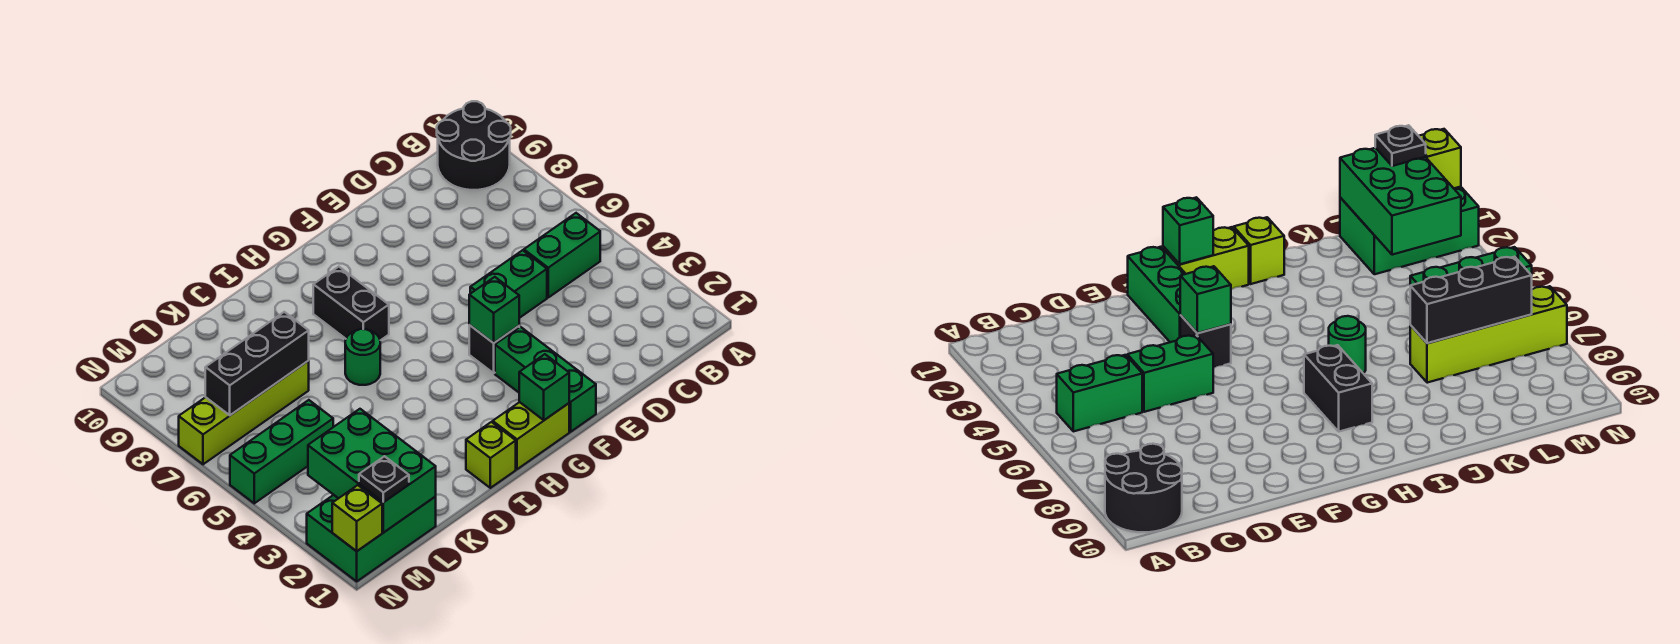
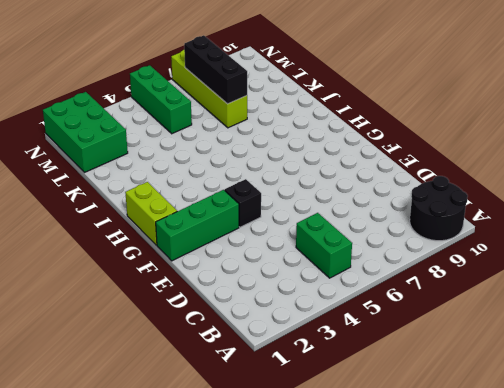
none -> green brick D5:E5 level 1
none -> black brick H7:H8 level 1
none -> lime brick I1 level 1

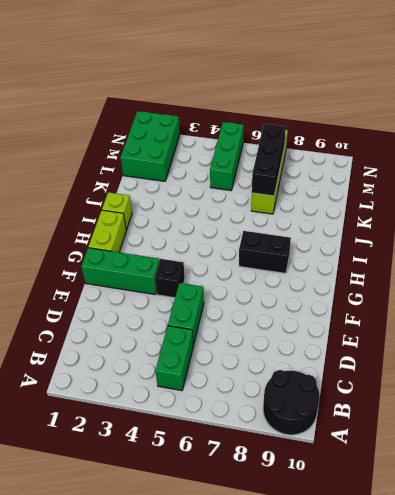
none -> green round brick I6 level 1
none -> green brick F4 level 2
none -> green brick G1 level 2

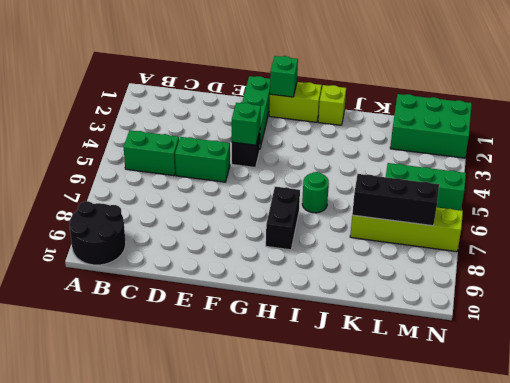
none -> green brick L1:M3 level 2
none -> lime brick N1 level 2
none -> black plate M1 level 3

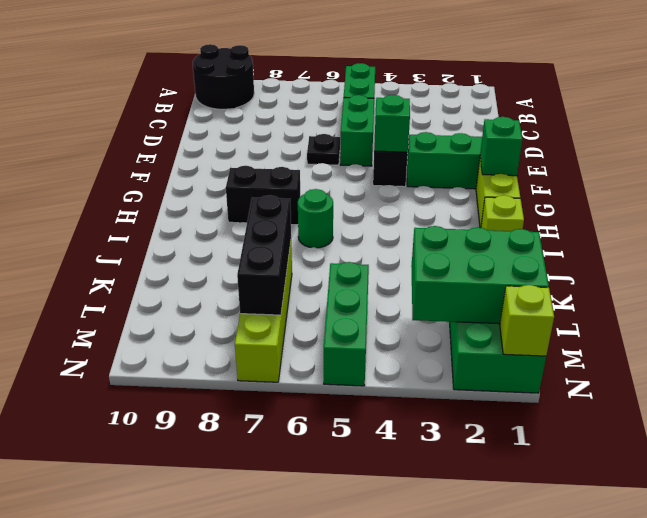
black plate E6 level 1 -> black plate M1 level 3

